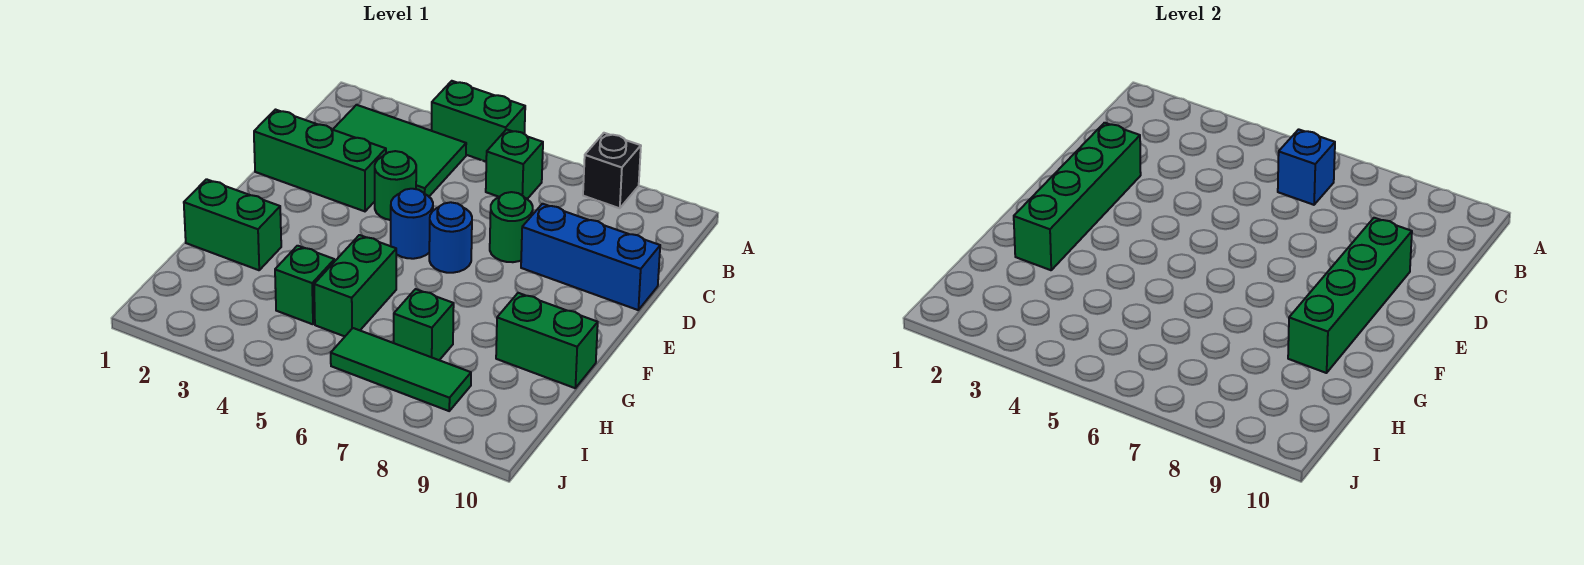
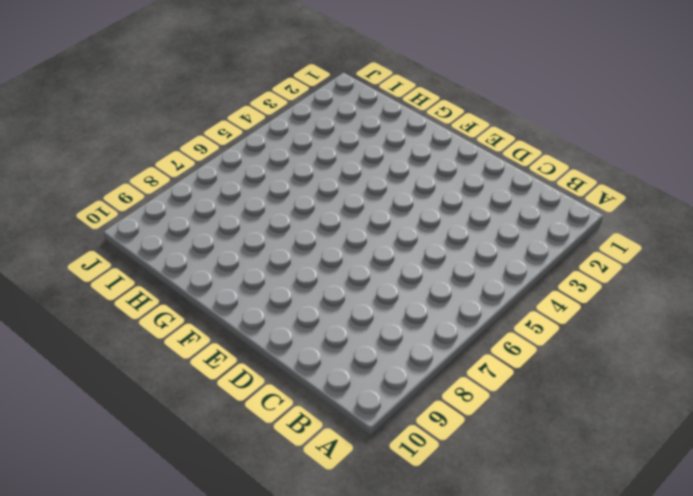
none -> green brick A4:A5 level 1
none -> black brick A8 level 1
none -> green tile B2:C4 level 1

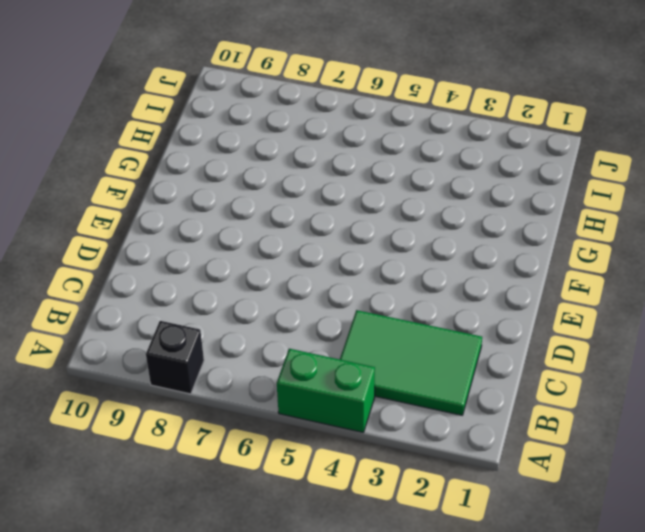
none -> green brick B6 level 1
none -> green brick D1:D3 level 1
none -> green round brick D4 level 1

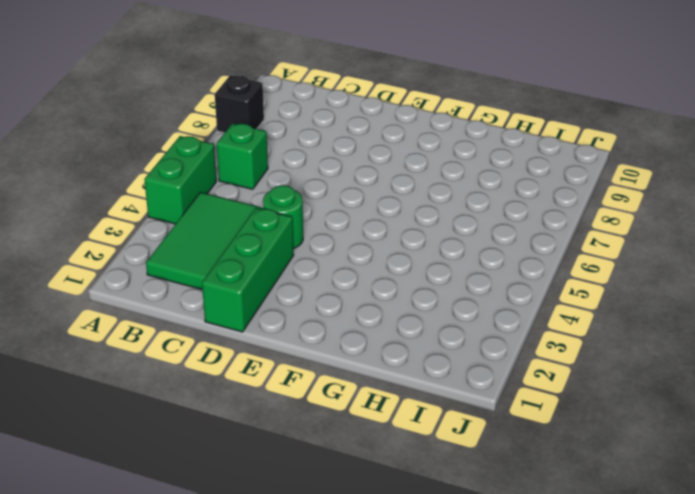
none -> green round brick D7 level 1
none -> blue brick D8:D10 level 1
none -> blue round brick E5 level 1

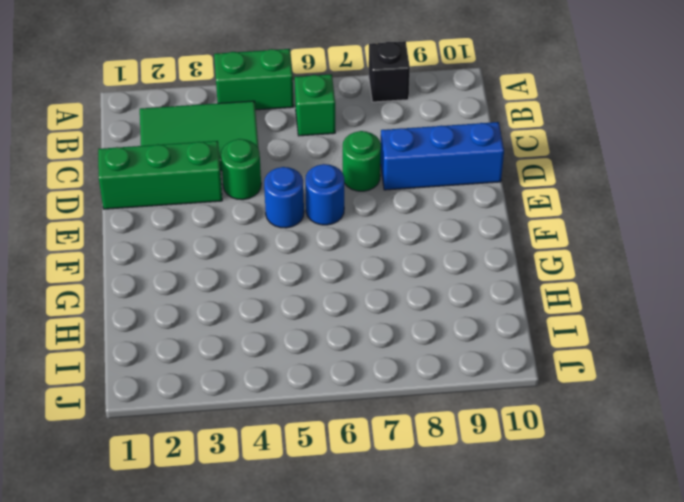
none -> green brick G1:G2 level 1
none -> green brick G5:H5 level 1
none -> green brick G9:G10 level 1

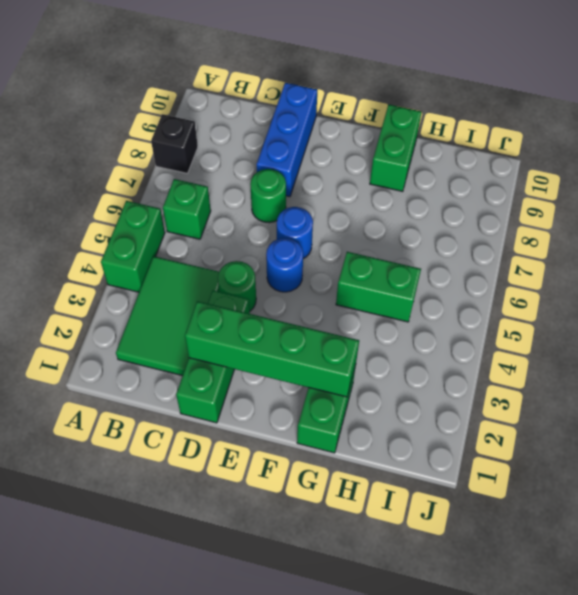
none -> green brick H4 level 1
none -> green brick H7 level 1
none -> green tile I6:I8 level 1

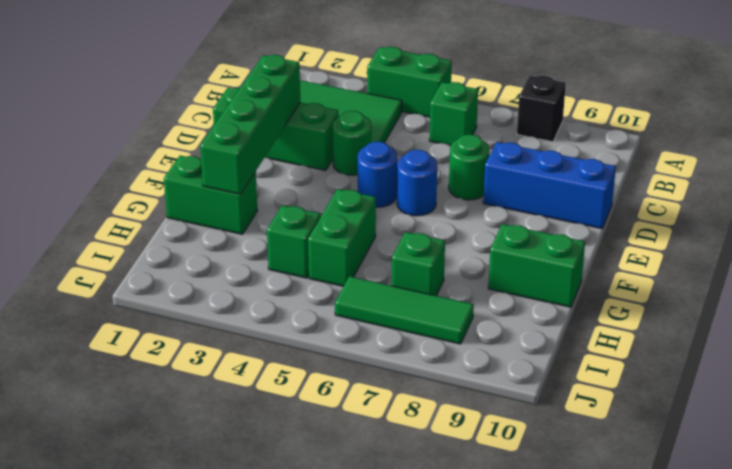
none -> blue brick B6 level 2
none -> green brick D9:G9 level 2

